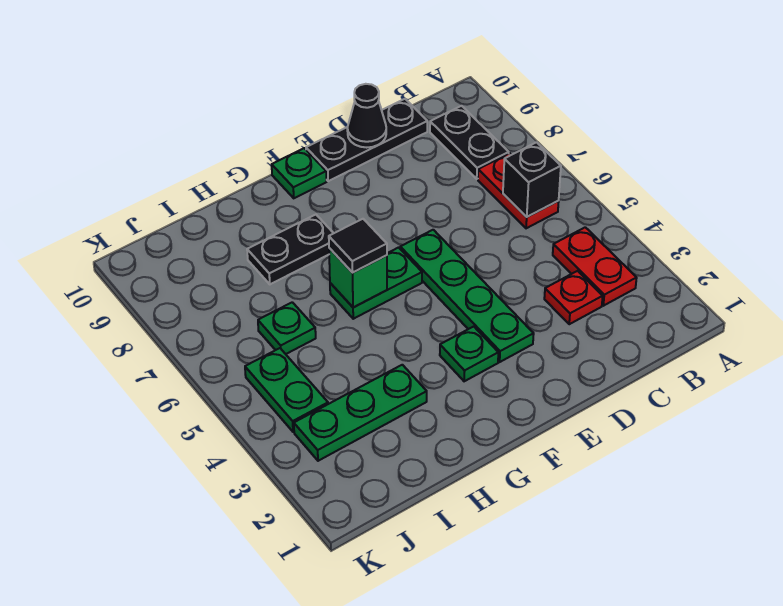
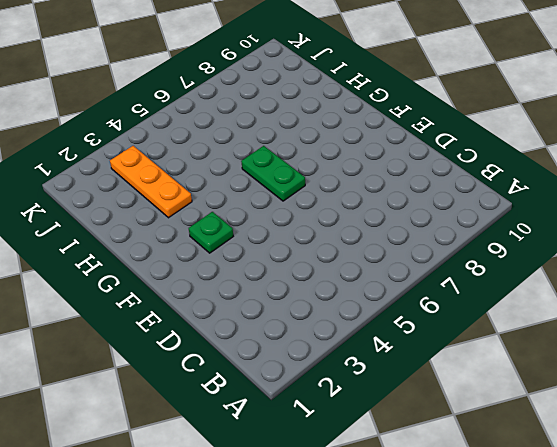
orange plate H3:J3 level 1 -> green plate H3:J3 level 1
none -> red plate B3:B4 level 1
none -> red plate B6:B7 level 1
none -> black plate B8:B9 level 1

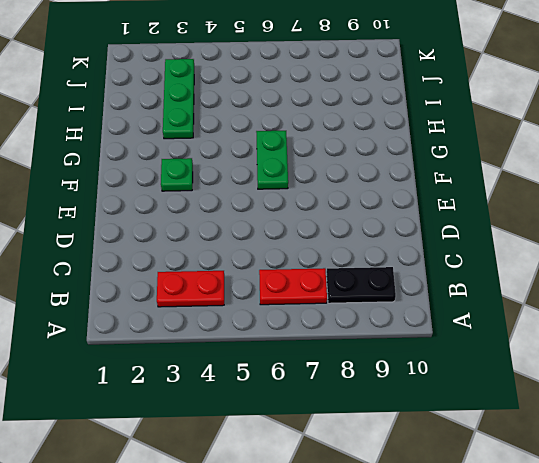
none -> red plate C3 level 1
none -> black plate C10:E10 level 1
none -> green plate E3:E6 level 1

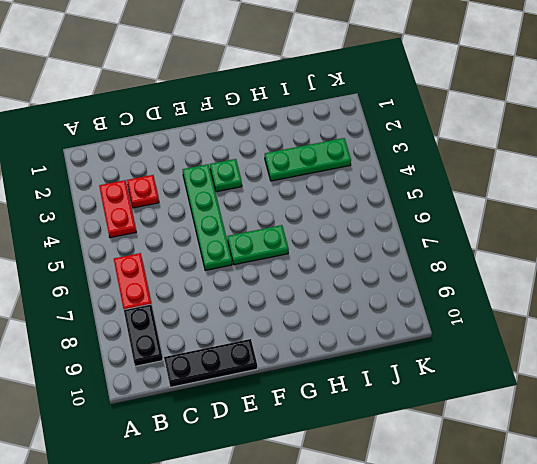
none -> green plate F10 level 1
none -> black plate G8:H8 level 1
none -> green plate I6 level 1

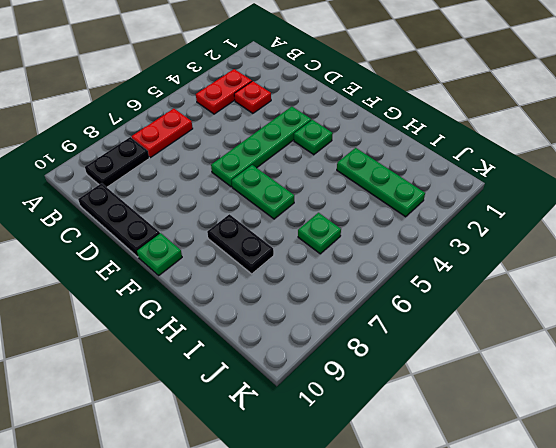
none -> green plate J4:J5 level 1
none -> black brick B6 level 2
none -> black cone D10 level 2

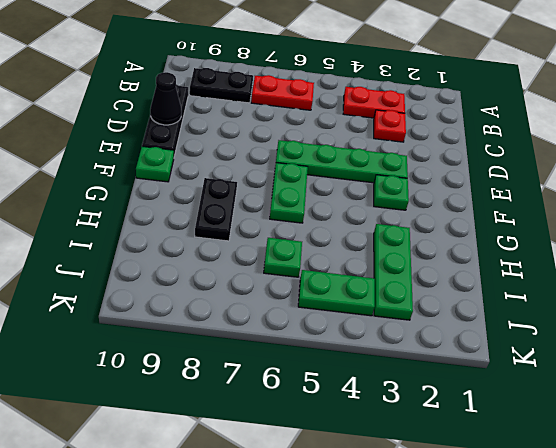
none -> black brick B6 level 2
none -> green brick G6 level 2
none -> black tile G6 level 3

